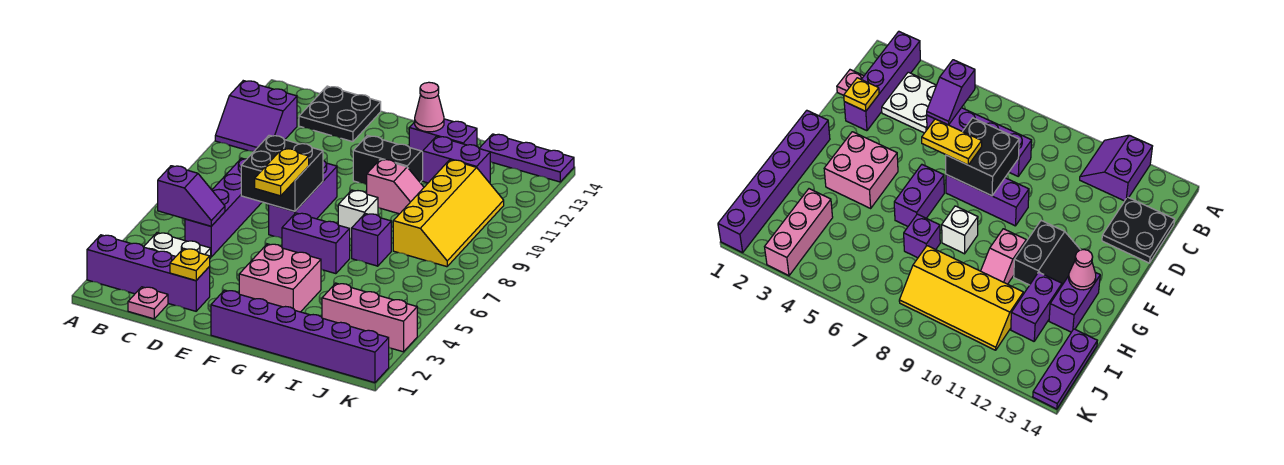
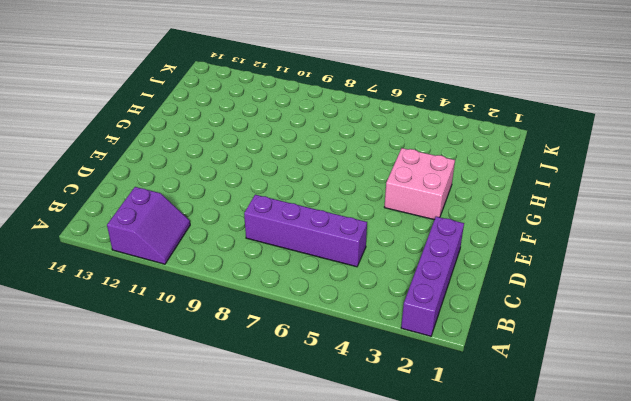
none -> white plate B3:C4 level 1
none -> pink plate C1 level 1
none -> black plate C13:D14 level 1

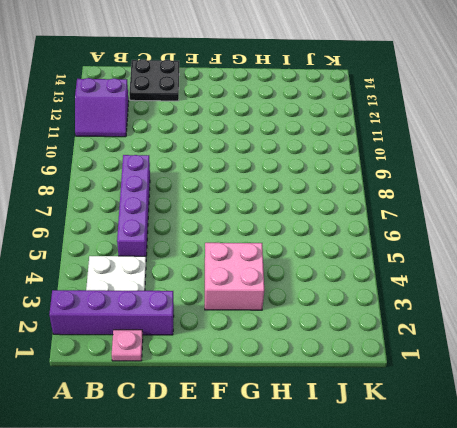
none -> purple brick E7:E9 level 1
none -> purple brick F1:K1 level 1
none -> purple brick F6:G6 level 1

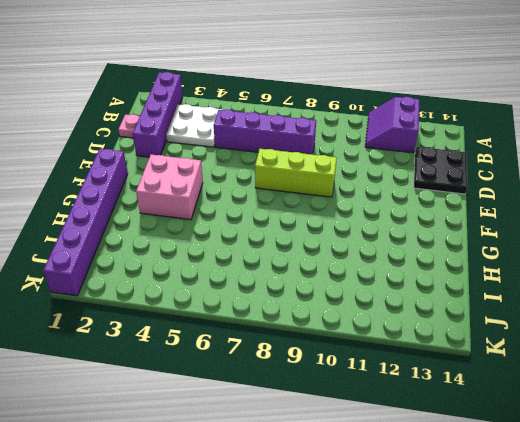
lime brick E7:E9 level 1 -> purple brick E7:E9 level 1
none -> purple brick F6:G6 level 1
none -> black slope F11:G12 level 1 top 11
none -> white brick G8 level 1

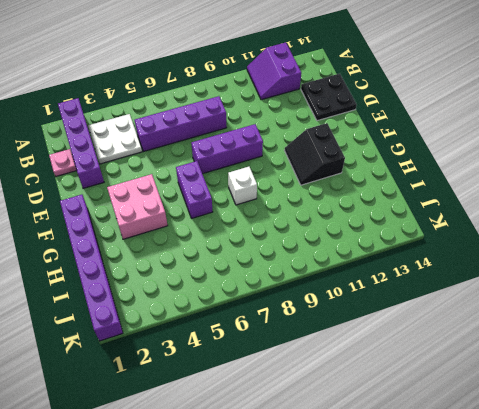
black slope F11:G12 level 1 top 12 -> black slope F11:G12 level 1 top 11
none -> pink slope G10:H10 level 1 top G
none -> purple brick G13:H13 level 1
none -> purple brick H7 level 1

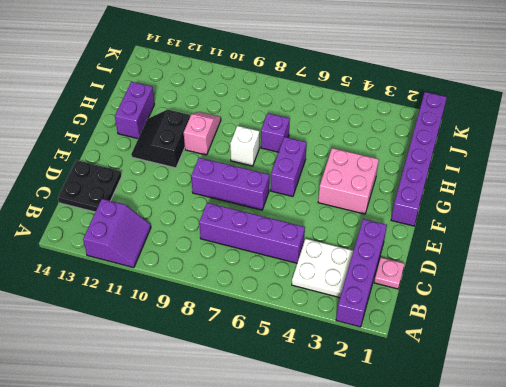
none -> purple brick H12:I12 level 1
none -> pink brick I3:K3 level 1
none -> yellow slope I8:J11 level 1 top I

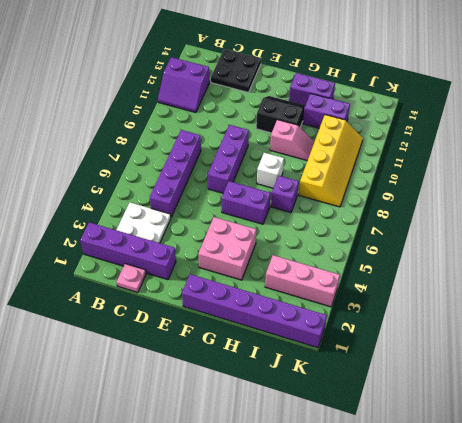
none -> purple plate I14:K14 level 1
none -> purple slope B5:C5 level 2 top B
none -> yellow plate D2 level 2

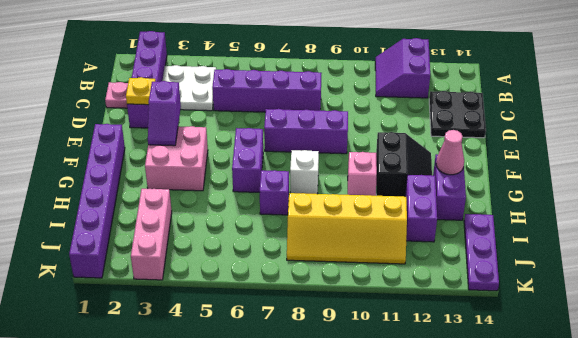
purple slope E3:F3 level 2 top E -> purple slope B5:C5 level 2 top B
none -> black brick D7:E8 level 2
none -> yellow plate E6:E7 level 3

